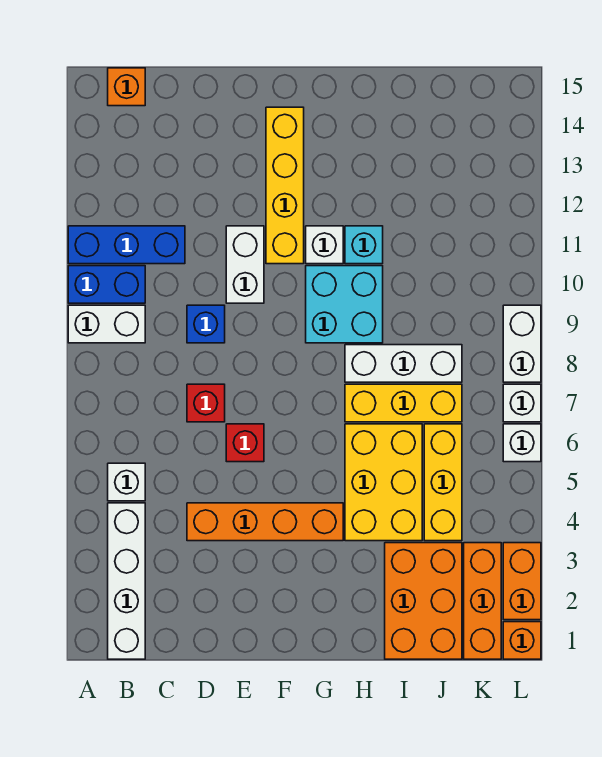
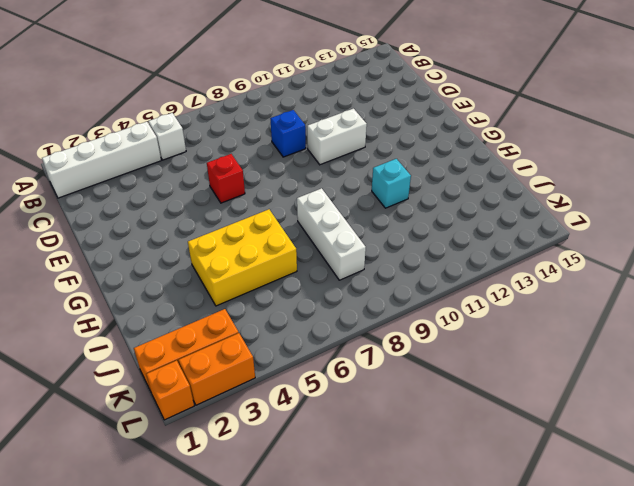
none -> white brick A9:B9 level 1
none -> blue brick A10:B10 level 1
none -> blue brick A11:C11 level 1

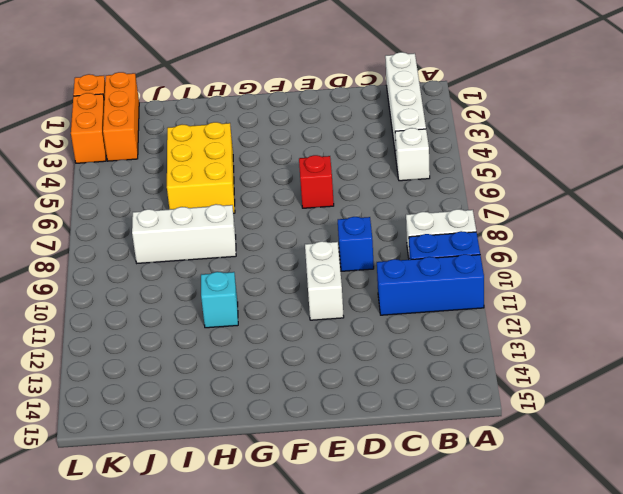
none -> orange brick B15 level 1
none -> orange brick D4:G4 level 1
none -> red brick D7 level 1

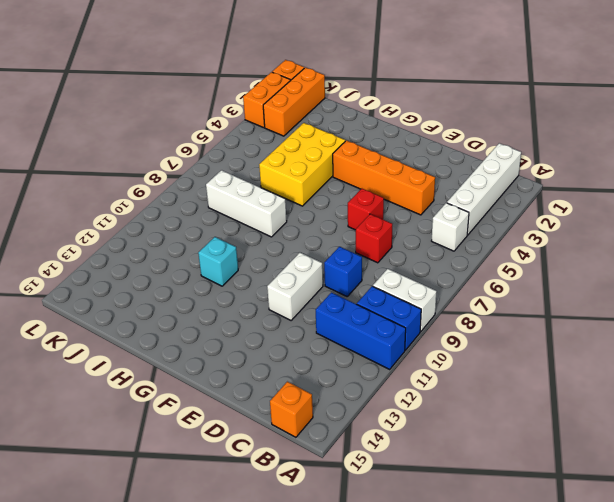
none -> yellow brick F11:F14 level 1
none -> cyan brick G9:H10 level 1
none -> white brick G11 level 1

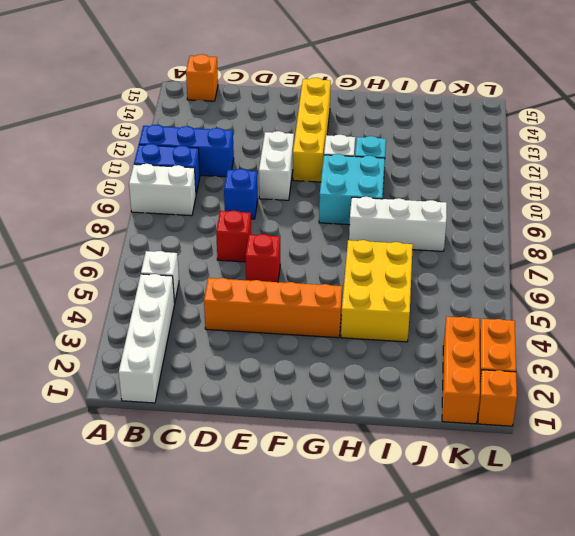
none -> yellow brick H7:J7 level 1
none -> orange brick I1:J3 level 1
none -> yellow brick J4:J6 level 1

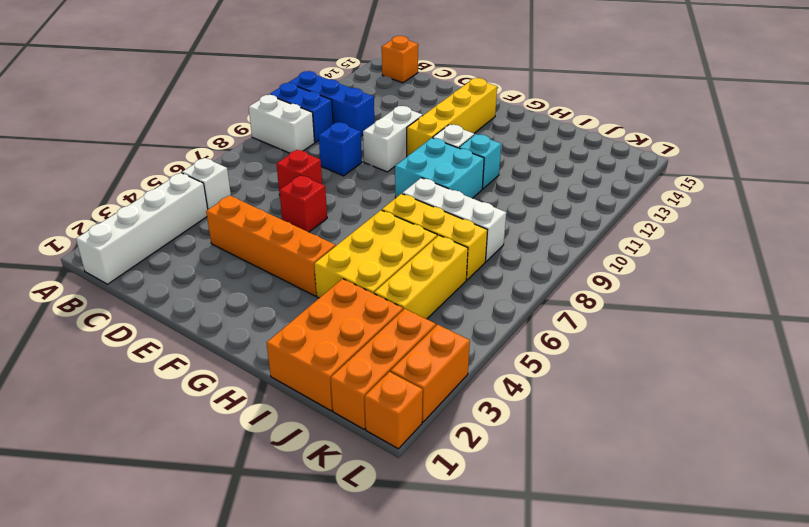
none -> white brick L6 level 1
none -> white brick L7 level 1
none -> white brick L8:L9 level 1

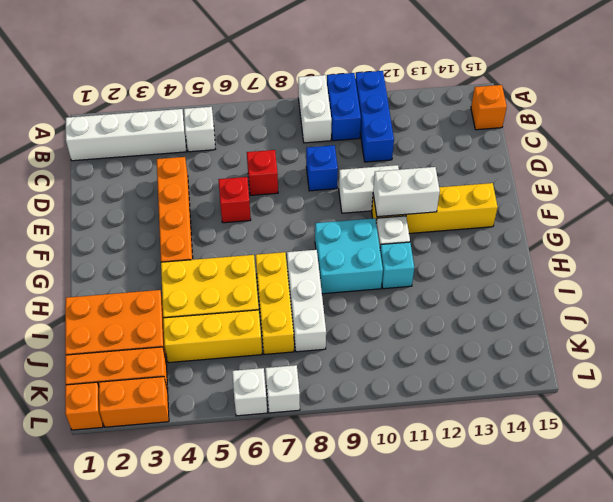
white brick F11:F12 level 2 -> white brick L8:L9 level 1

